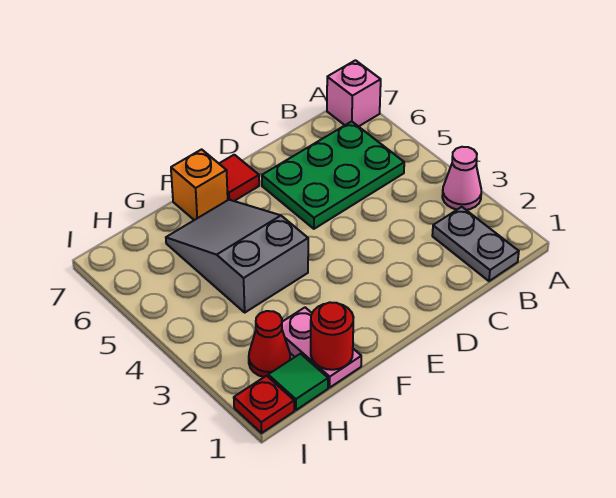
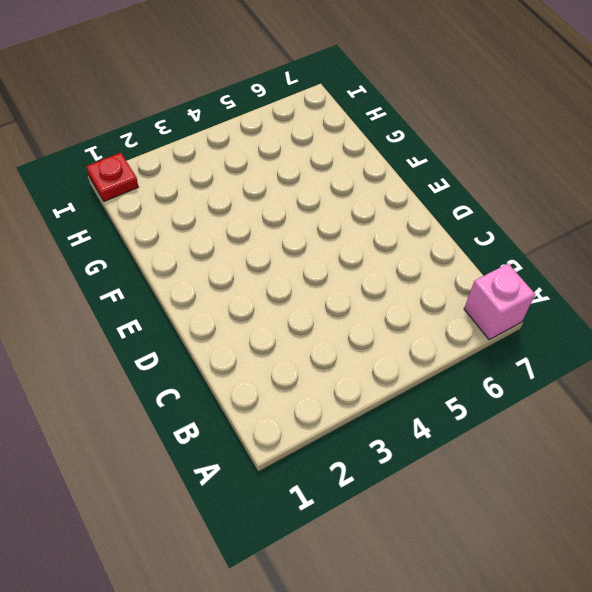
none -> pink cone A3 level 1
none -> grey plate B1:B2 level 1
none -> green plate B5:D6 level 1

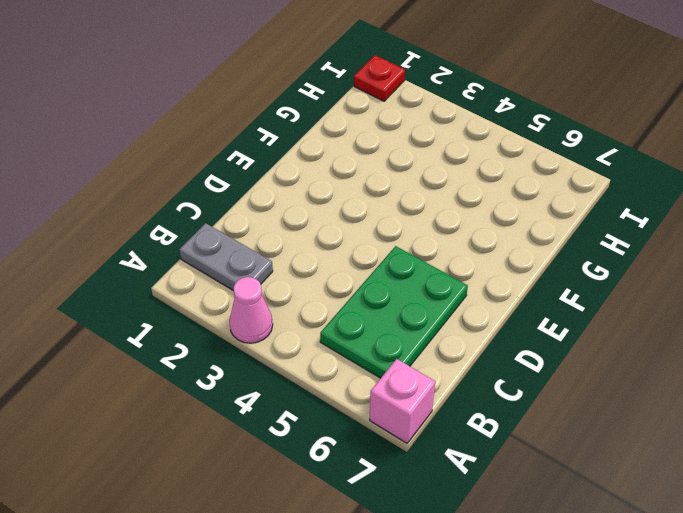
none -> red tile E7 level 1
none -> grey slope F4:G6 level 1 top 4
none -> orange brick F7 level 1

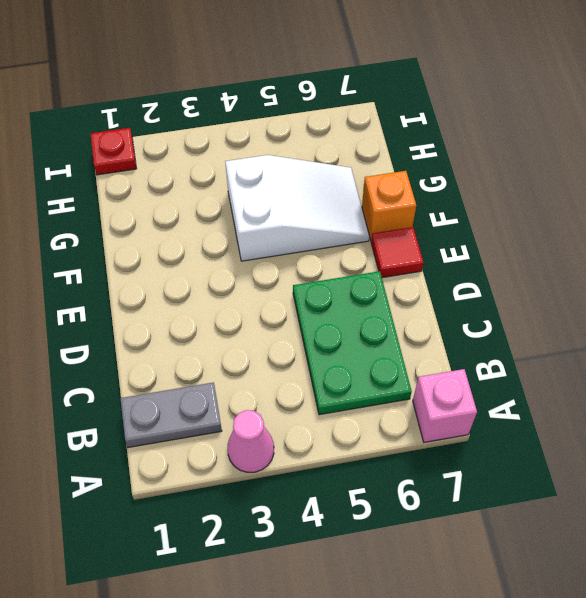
white slope F4:G6 level 1 top 4 -> grey slope F4:G6 level 1 top 4
none -> pink plate G1:G2 level 1
none -> green tile H1 level 1
none -> red cone H2 level 1

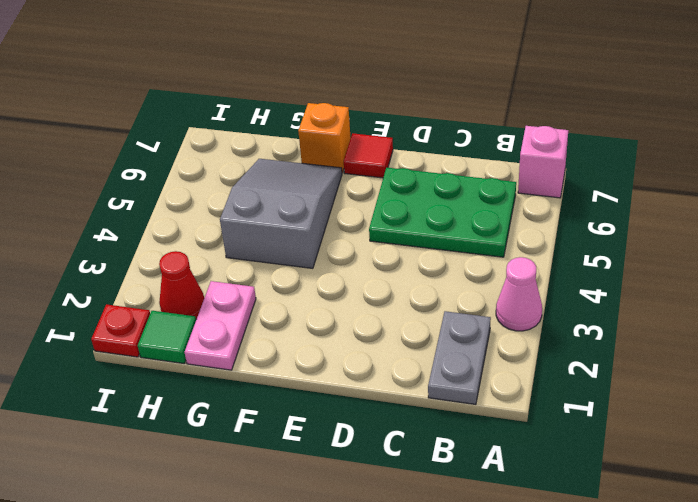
none -> red round brick G1 level 2

